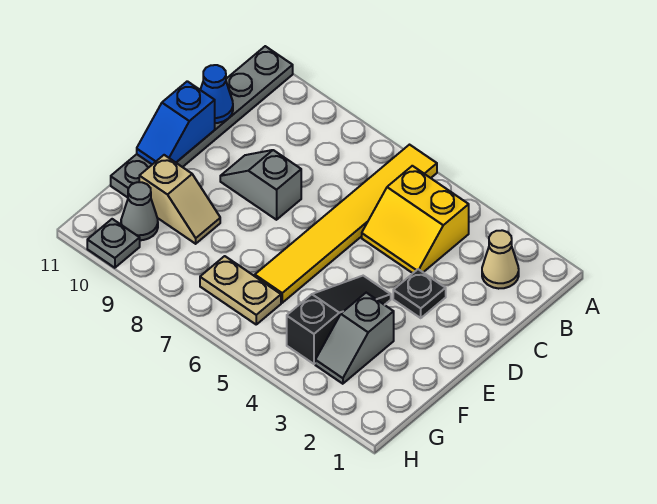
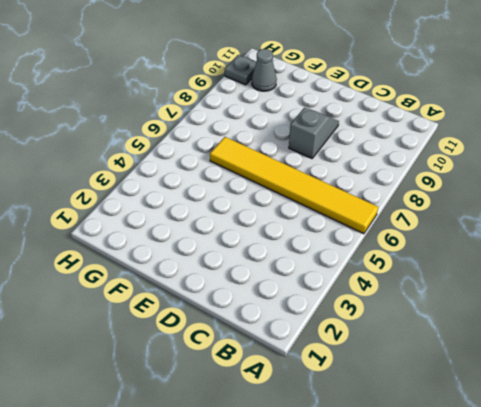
none -> grey plate A11:F11 level 1
none -> tan cone B2 level 1
none -> yellow slope B4:C5 level 1 top B

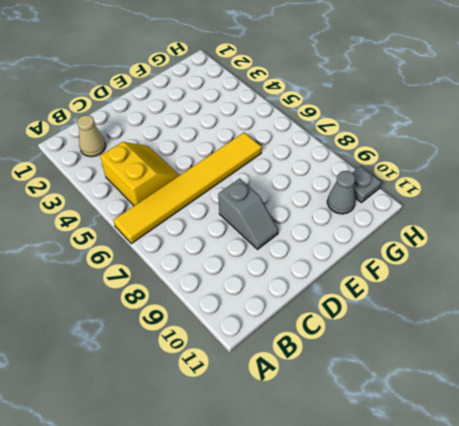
none -> grey plate A11:F11 level 1
none -> black plate D3 level 1
none -> black slope E4:G4 level 1 top G

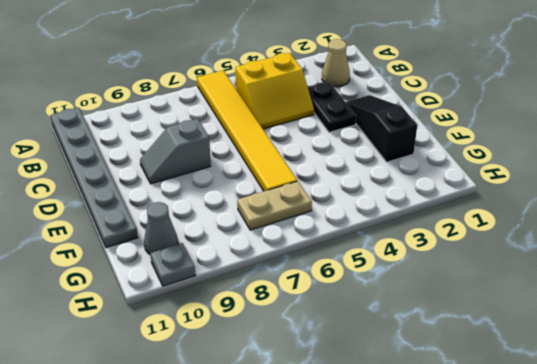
black plate C3:D3 level 1 -> black plate D3 level 1
black slope D2:F2 level 1 top F -> black slope E4:G4 level 1 top G
none -> grey slope F3:G3 level 1 top F
none -> tan slope F9:F10 level 1 top 10
none -> blue cone C11 level 2

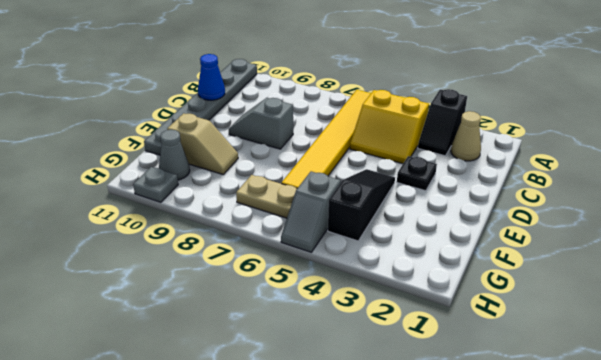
black slope A3:B3 level 1 top A -> none
grey slope G5:H5 level 1 top G -> grey slope F3:G3 level 1 top F
none -> blue slope D11:E11 level 2 top D

